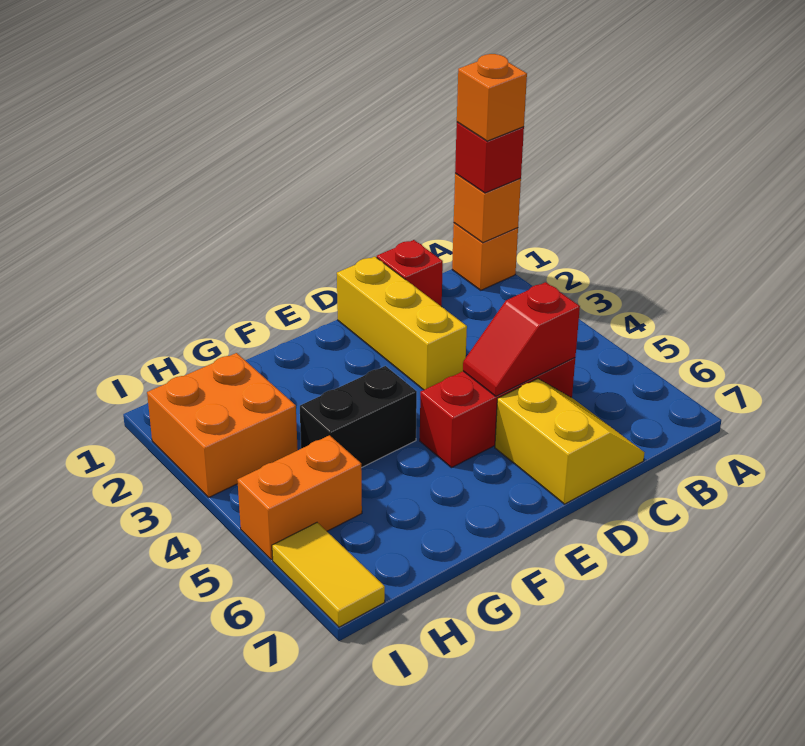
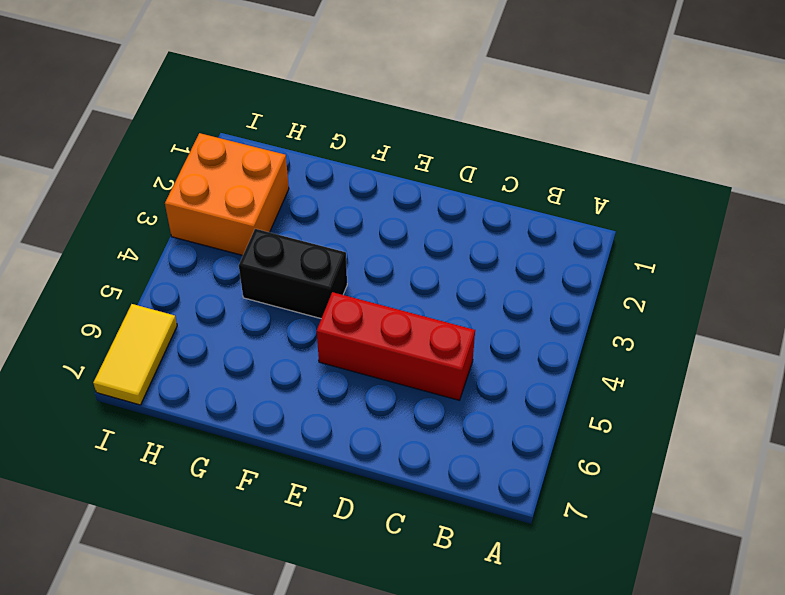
none -> orange brick A1 level 1
none -> red brick C1 level 1
none -> yellow slope C6:D7 level 1 top D

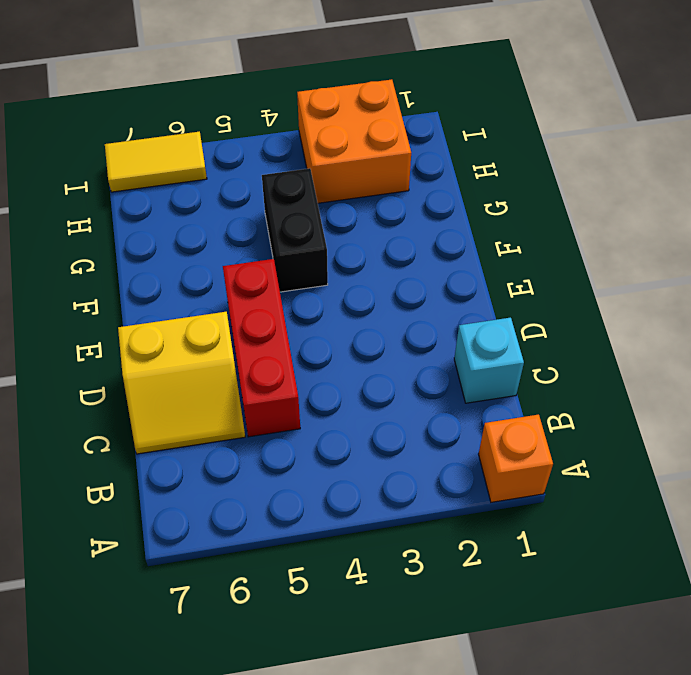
cyan brick C1 level 1 -> red brick C1 level 1
none -> yellow brick D1:D3 level 1
none -> orange brick H5:I5 level 1
none -> orange brick A1 level 2

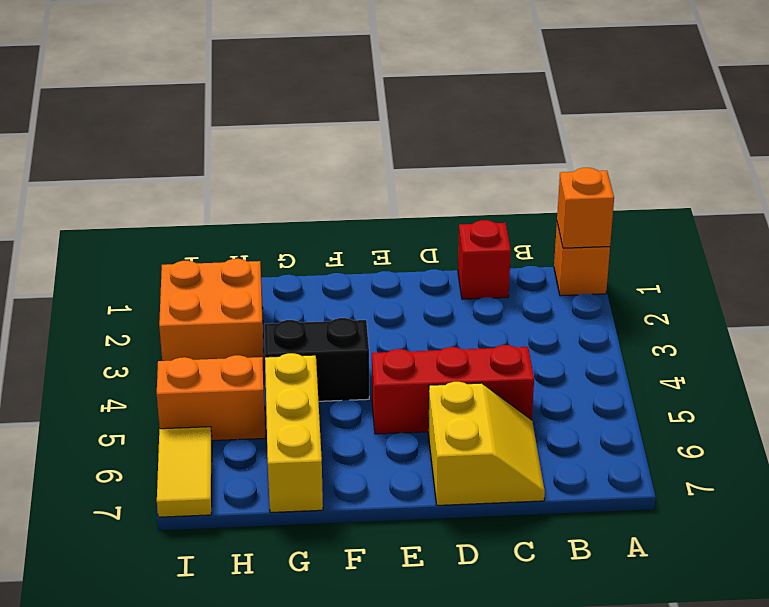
yellow brick G5:G7 level 1 -> yellow brick D1:D3 level 1
none -> red slope C5:D5 level 2 top C
none -> red brick A1 level 3
none -> orange brick A1 level 4

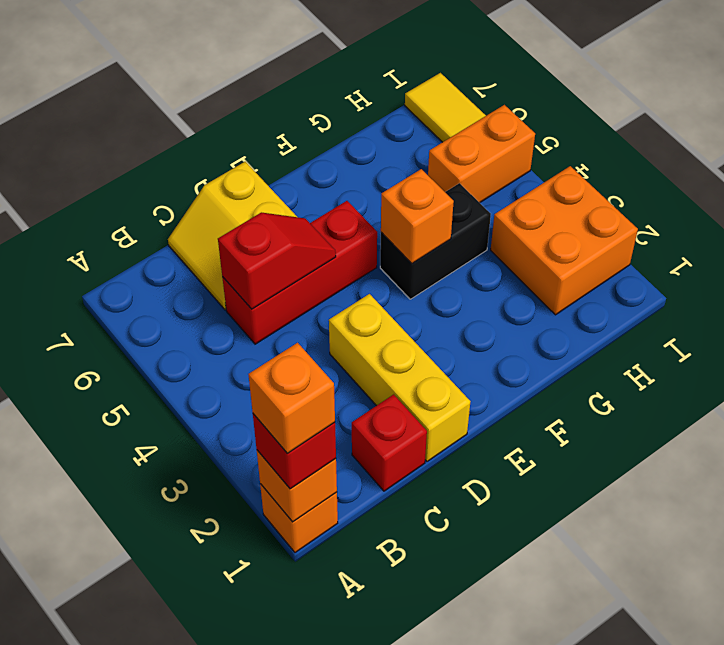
orange brick F4 level 2 -> none

